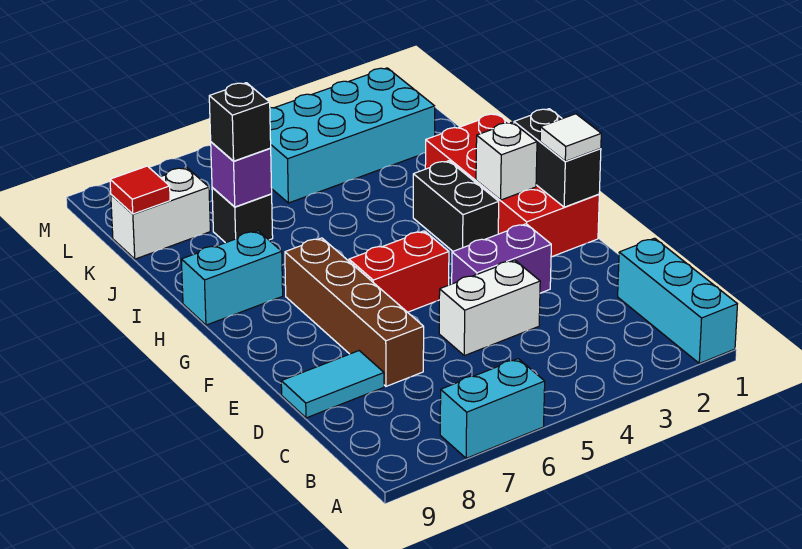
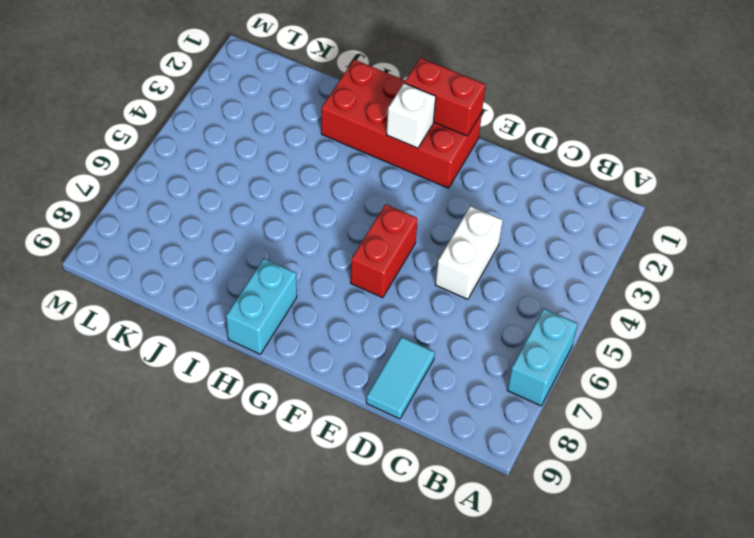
red brick F1:G1 level 2 -> black brick F1:G1 level 2
none -> cyan brick A1:C1 level 1
none -> brown brick D7:G7 level 1
none -> purple brick E3:E4 level 1

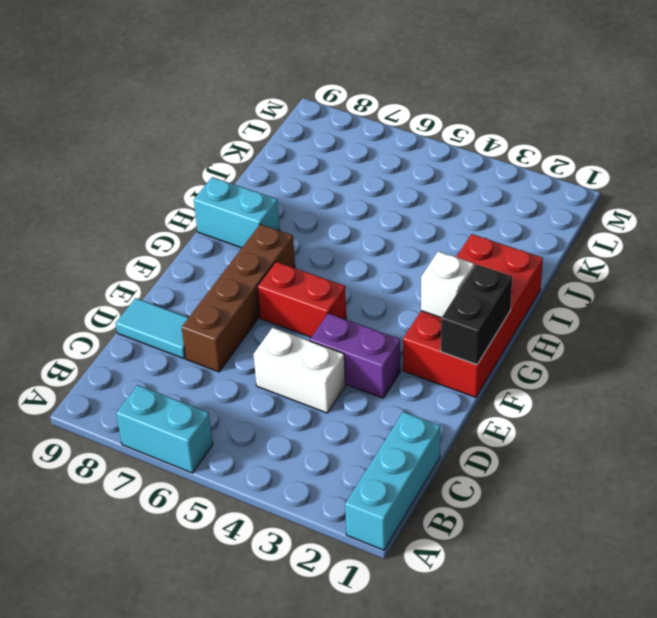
none -> black brick G3:H3 level 1
none -> black brick J7 level 1
none -> cyan brick K2:L5 level 1

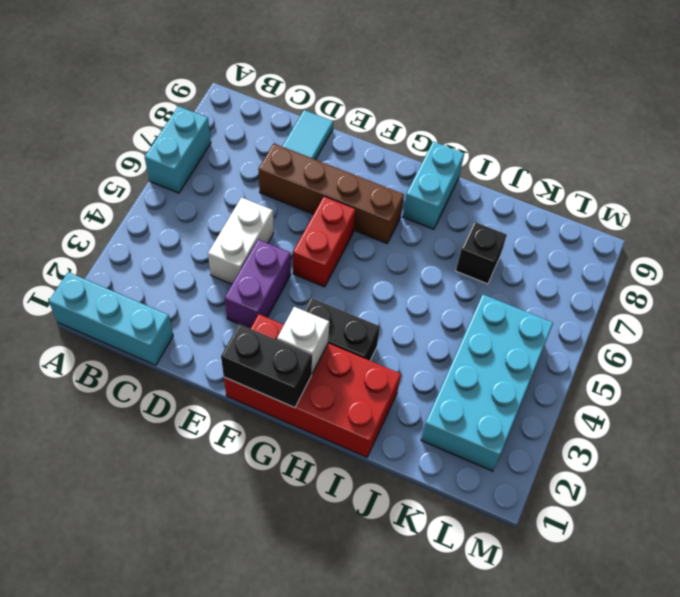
none -> white brick K8:K9 level 1
none -> purple brick J7 level 2
none -> red tile K9 level 2

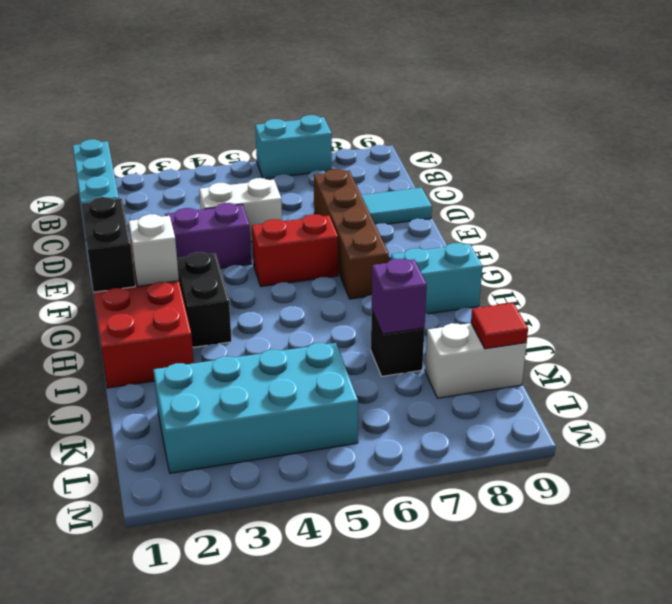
none -> white tile F1 level 3
none -> black brick J7 level 3

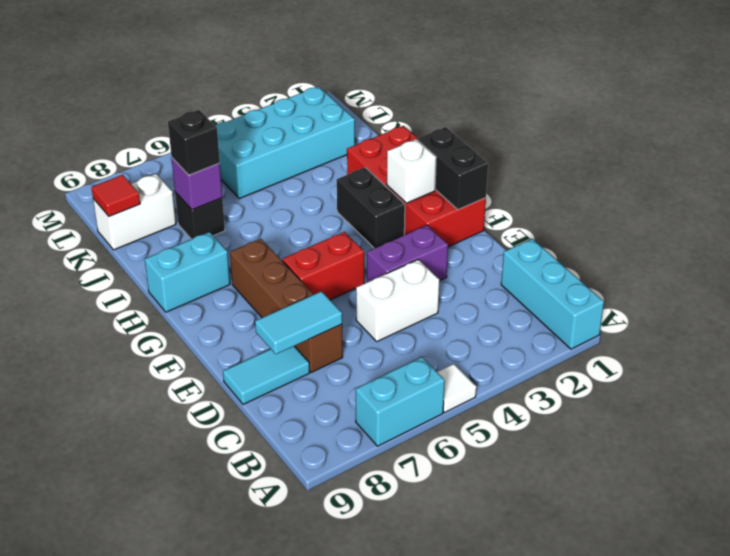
white tile A5 level 1 -> white tile F1 level 3
cyan tile D7:D8 level 2 -> none

